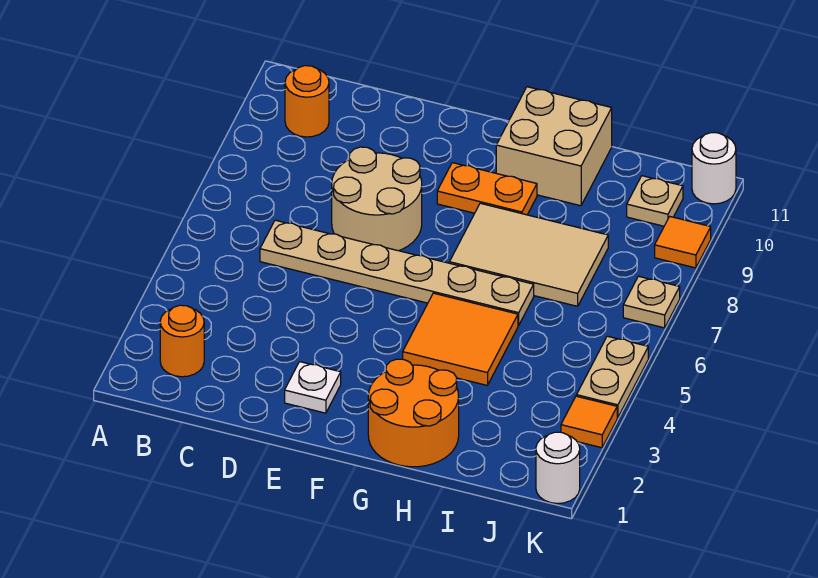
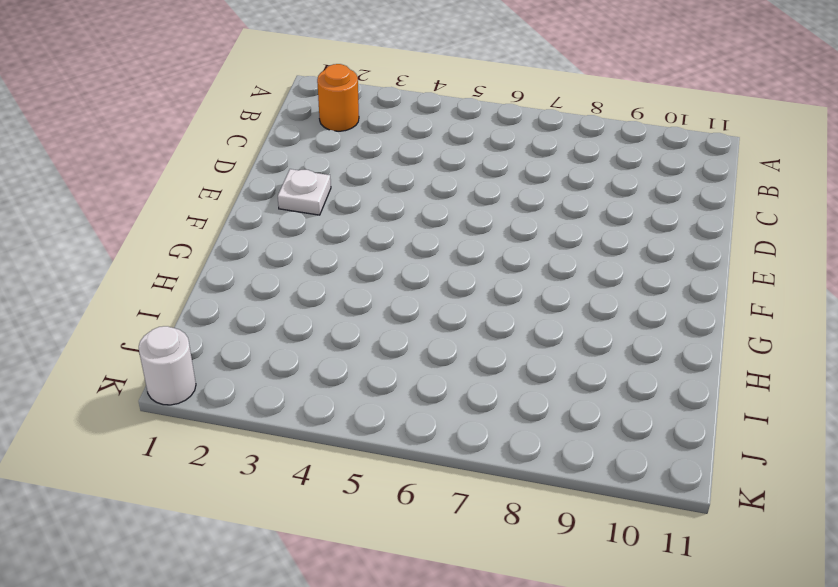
none -> orange round brick B10 level 1
none -> tan plate C6:H6 level 1
none -> tan round brick D7:E8 level 1

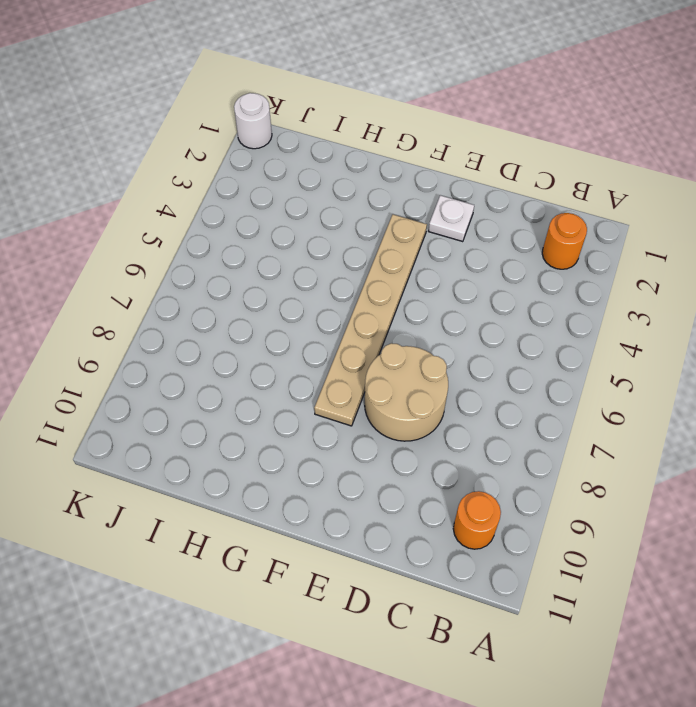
tan plate F3:F8 level 1 -> tan plate C6:H6 level 1
none -> orange plate F9:G9 level 1
none -> orange round brick G1:H2 level 1
none -> orange tile G4:H5 level 1

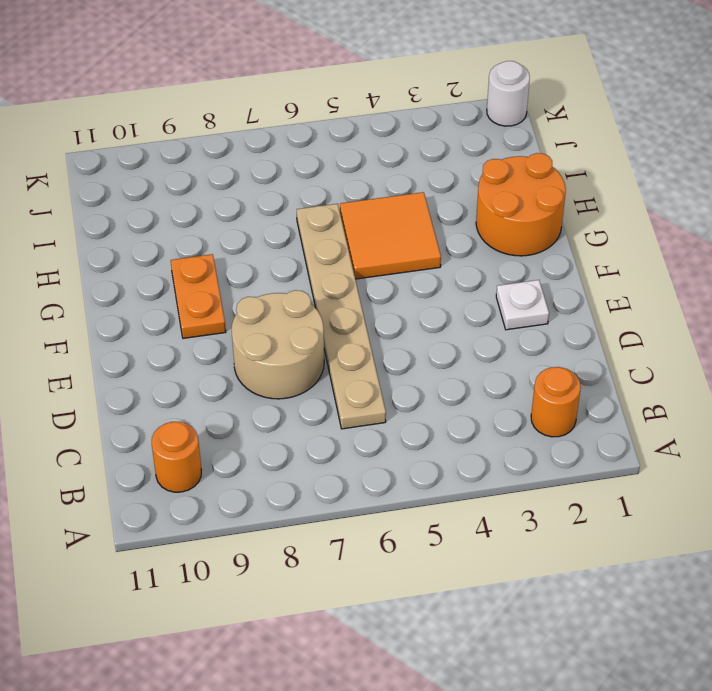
none -> tan tile G7:I8 level 1
none -> tan brick G10:H11 level 1
none -> tan plate J10 level 1

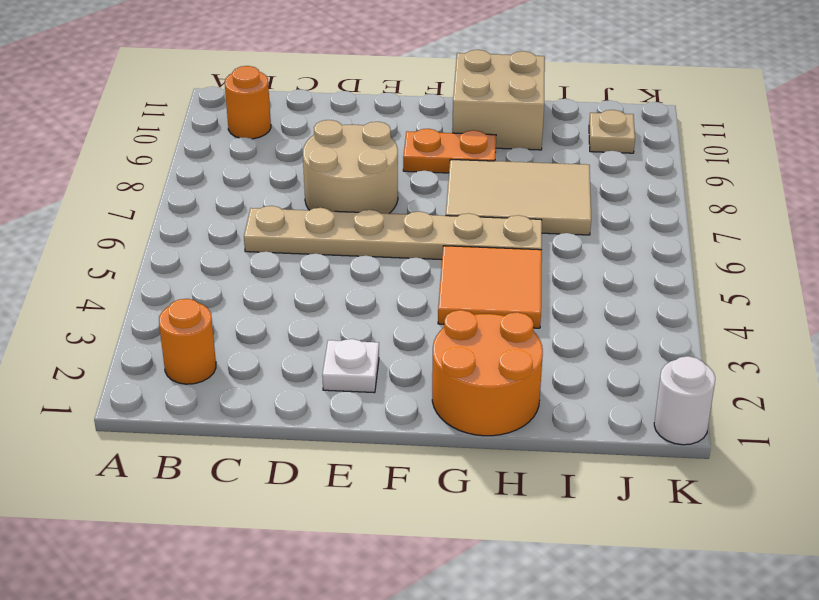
none -> orange tile K3 level 1
none -> tan plate K4:K5 level 1
none -> tan plate K7 level 1

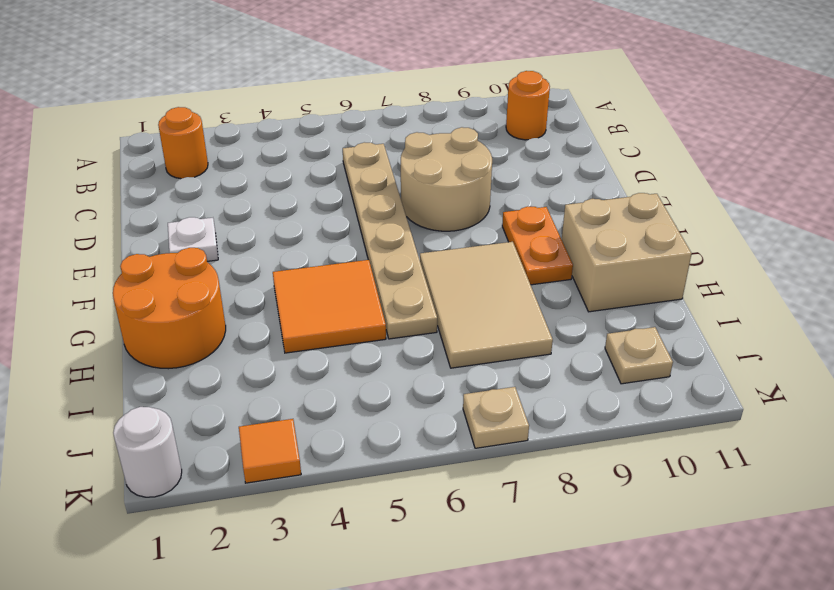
none -> tan plate K4:K5 level 1
none -> orange tile K9 level 1
none -> white round brick K11 level 1

